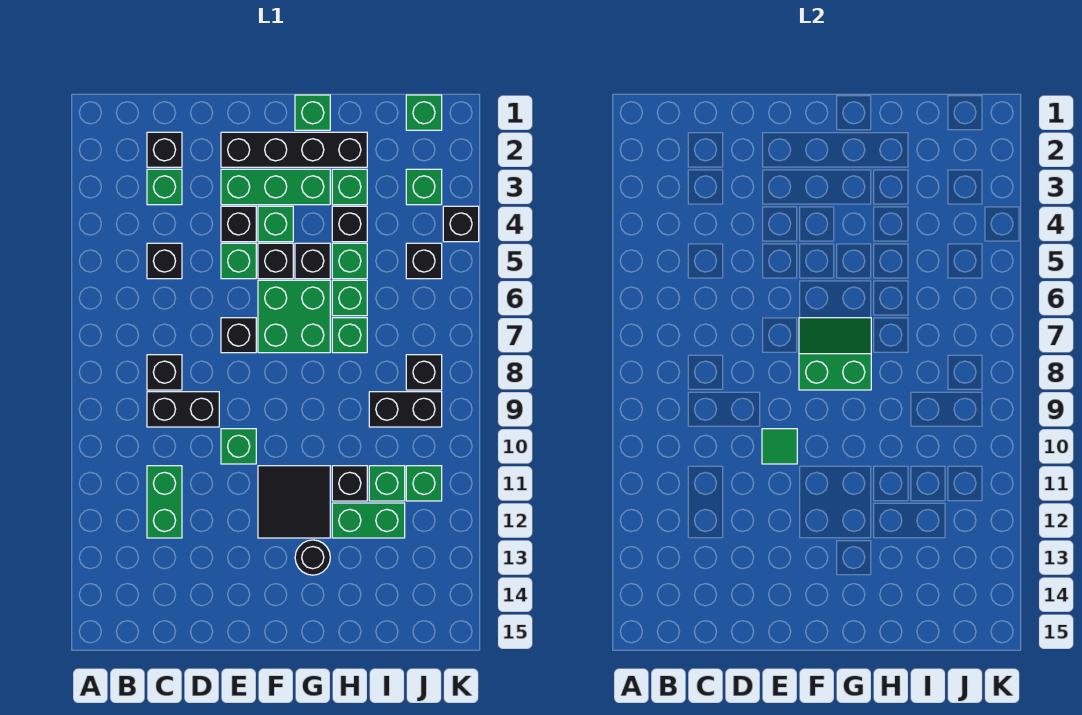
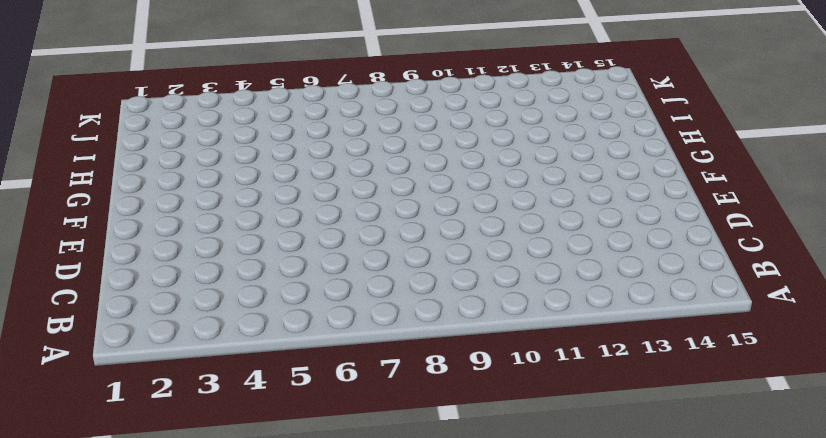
none -> black brick C2 level 1
none -> green brick C3 level 1
none -> black brick C5 level 1
none -> black brick C8 level 1

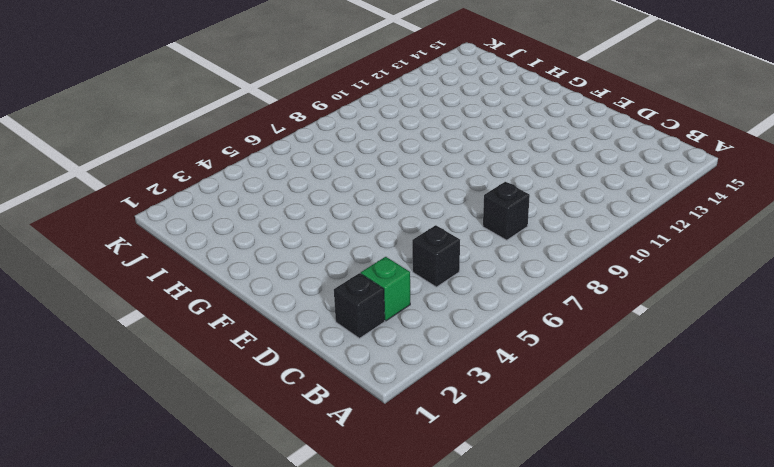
none -> black brick C9:D9 level 1
none -> green brick C11:C12 level 1
none -> black brick E2:H2 level 1
none -> green brick E3:G3 level 1

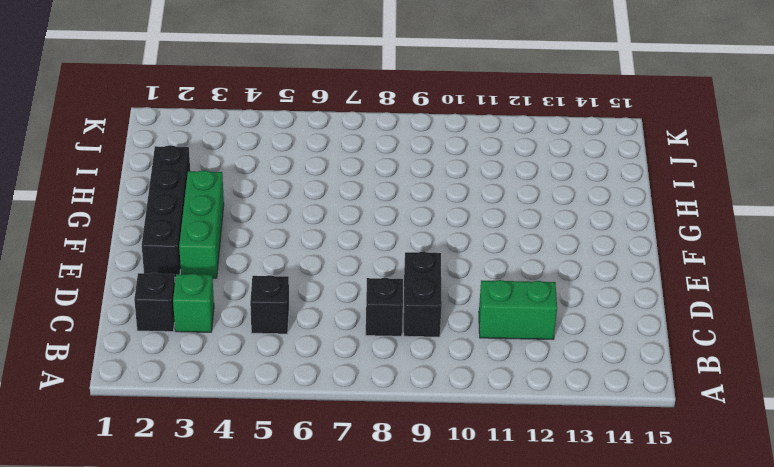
none -> black brick E4 level 1
none -> green brick E5 level 1
none -> black brick E7 level 1
none -> green brick E10 level 1

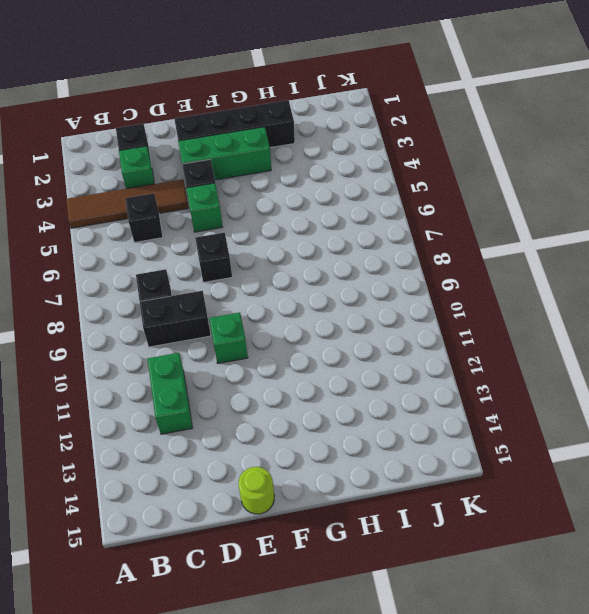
brown tile A4:D4 level 1 -> none
lime round brick E15 level 1 -> none
none -> green brick F4 level 1
none -> black brick F5 level 1
none -> green brick F6:G7 level 1
none -> black tile F11:G12 level 1

